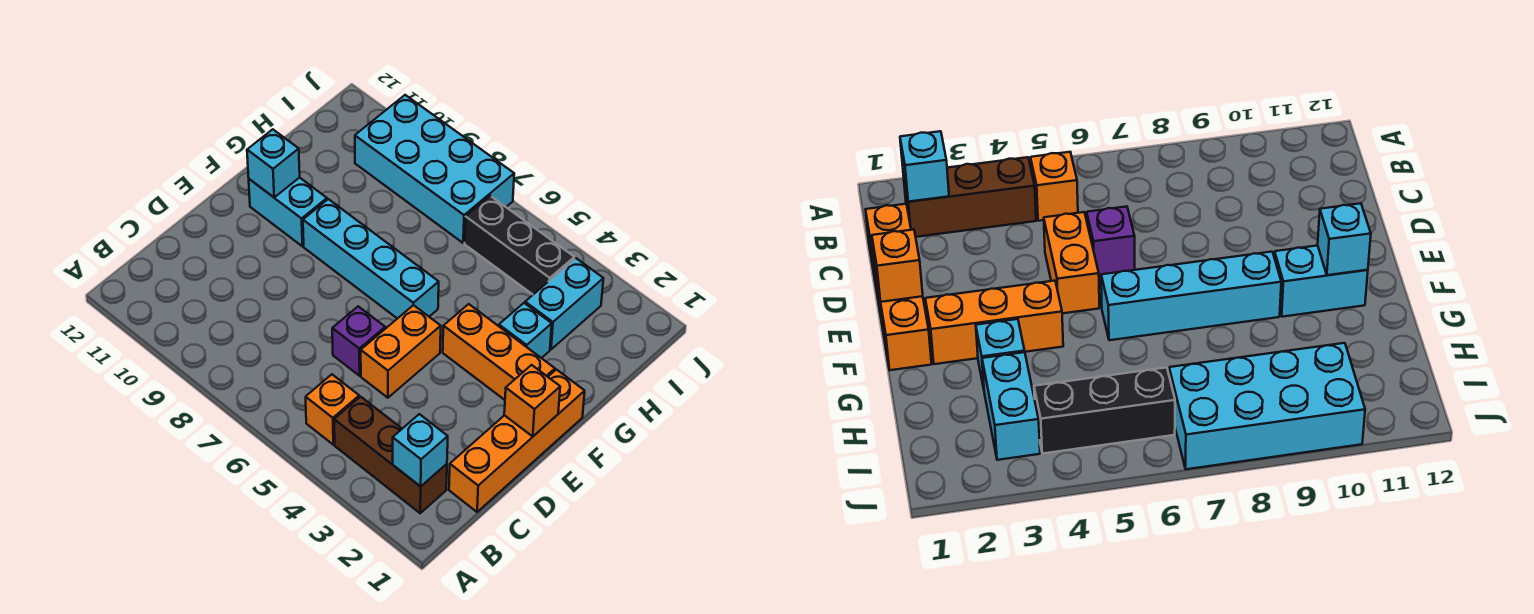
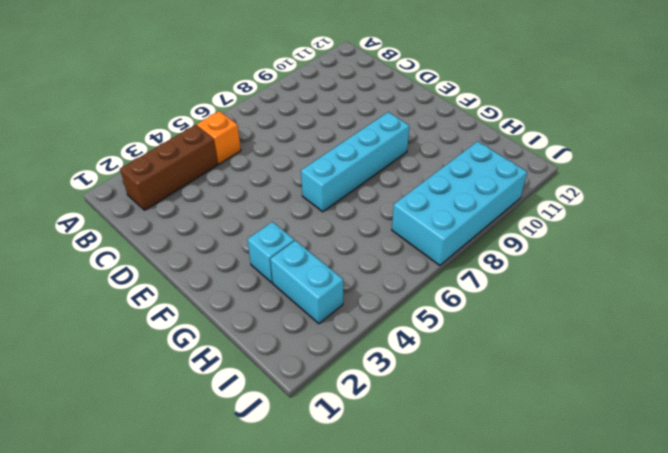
none -> orange brick C1:F1 level 1
none -> orange brick D5:E5 level 1
none -> purple brick D6 level 1

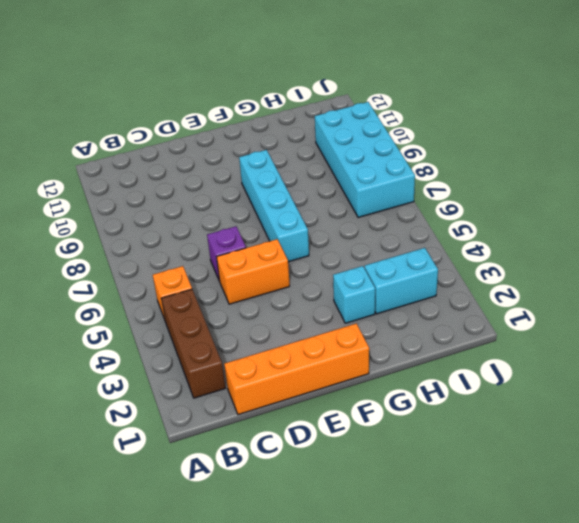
none -> orange brick F2:F4 level 1
none -> cyan brick F10:F11 level 1
none -> black brick I4:I6 level 1

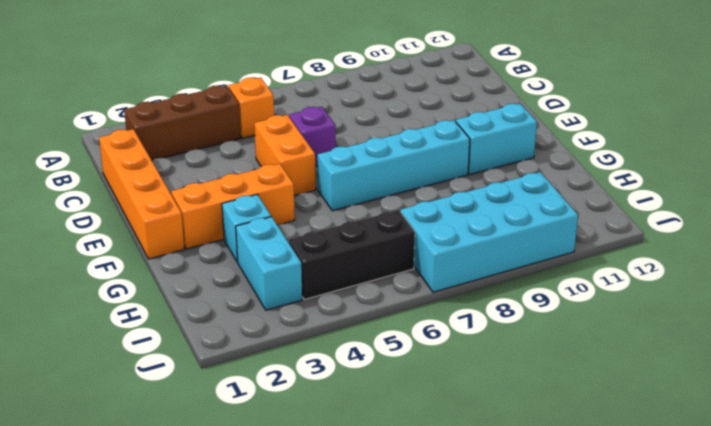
none -> cyan brick B2 level 2
none -> orange brick E1 level 2
none -> cyan brick F11 level 2

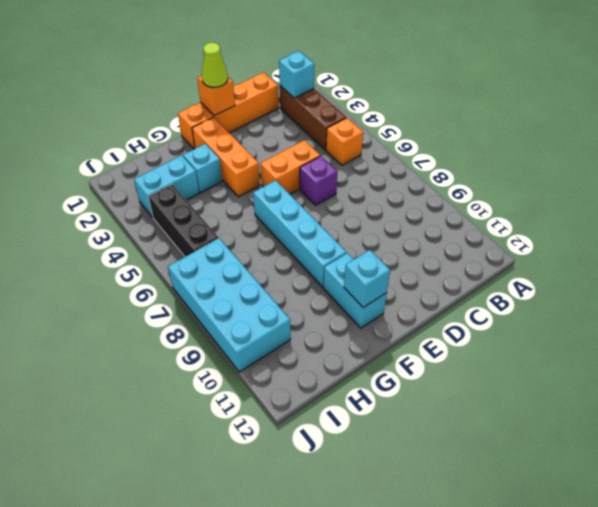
lime cone E1 level 3 -> none

